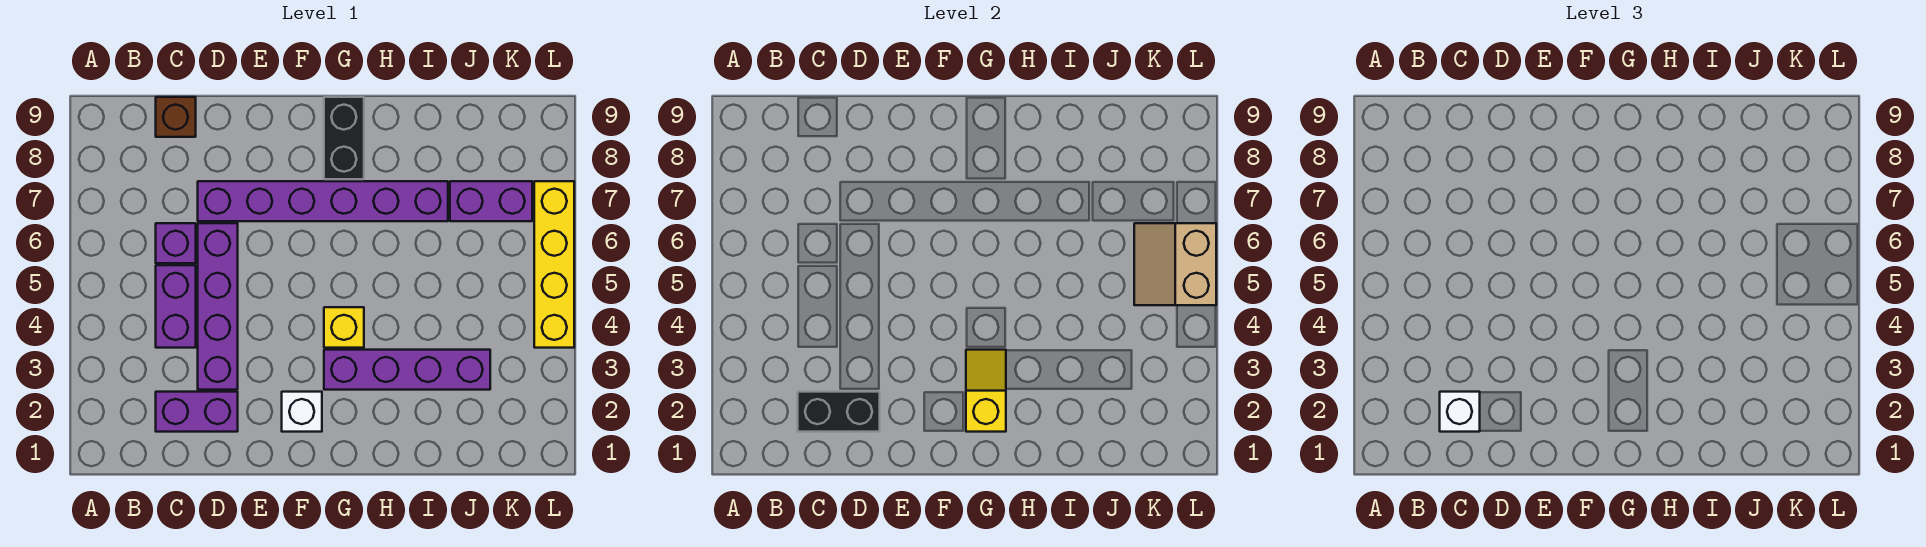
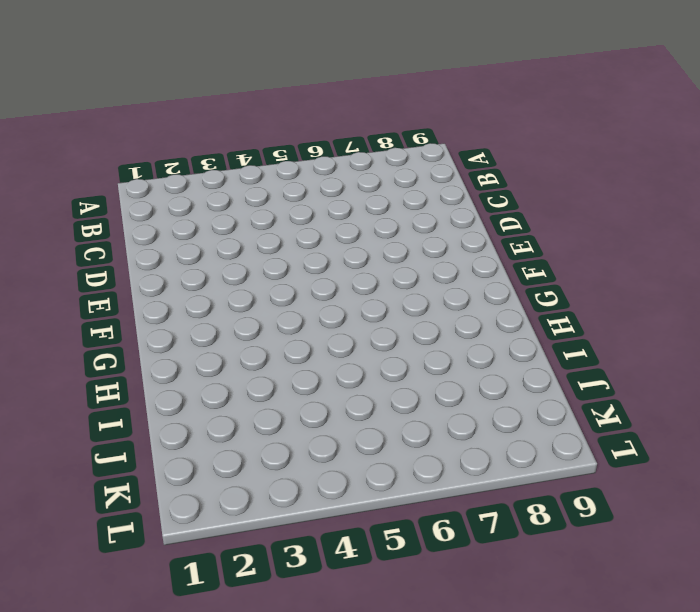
none -> purple brick C2:D2 level 1
none -> purple brick C4:C5 level 1
none -> purple brick C6 level 1

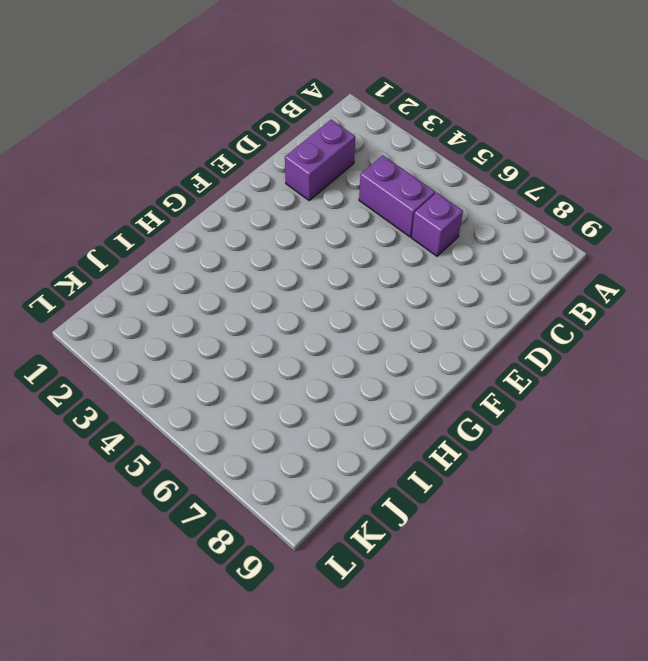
none -> brown brick C9 level 1
none -> purple brick D3:D6 level 1
none -> purple brick D7:I7 level 1

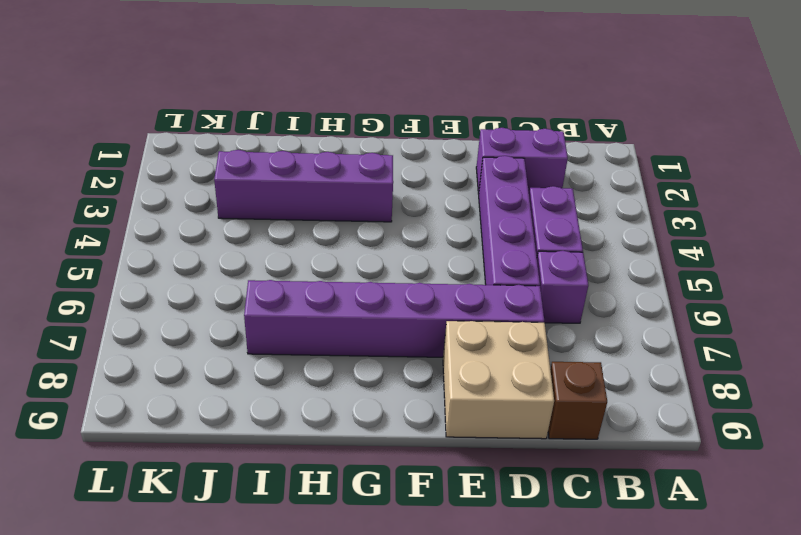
tan brick D8:E9 level 1 -> none
none -> white brick F2 level 1
none -> yellow brick G4 level 1
none -> black brick G8:G9 level 1

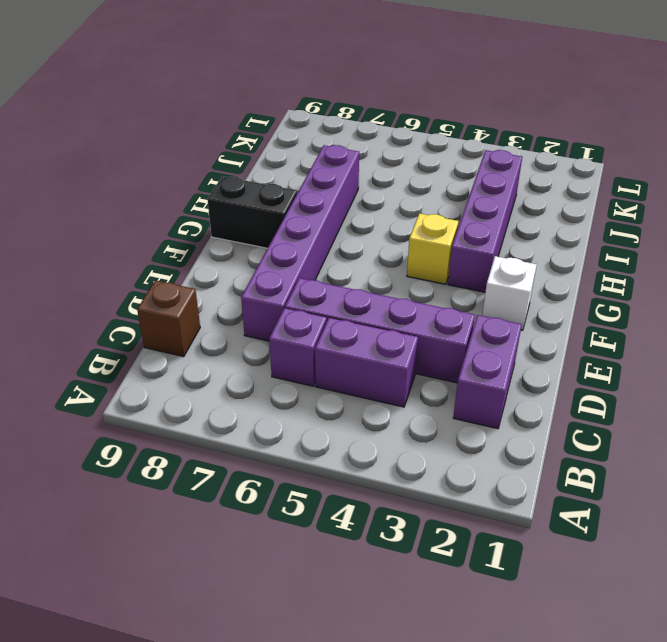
none -> purple brick J7:K7 level 1
none -> yellow brick L4:L7 level 1
none -> black brick C2:D2 level 2

